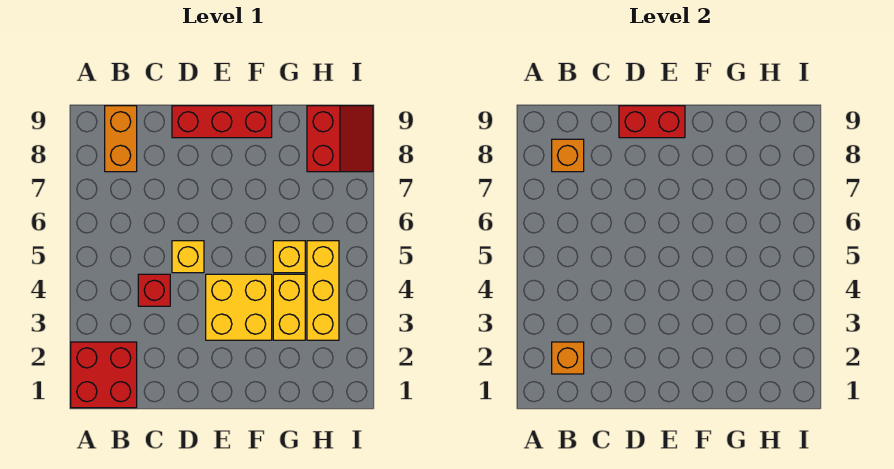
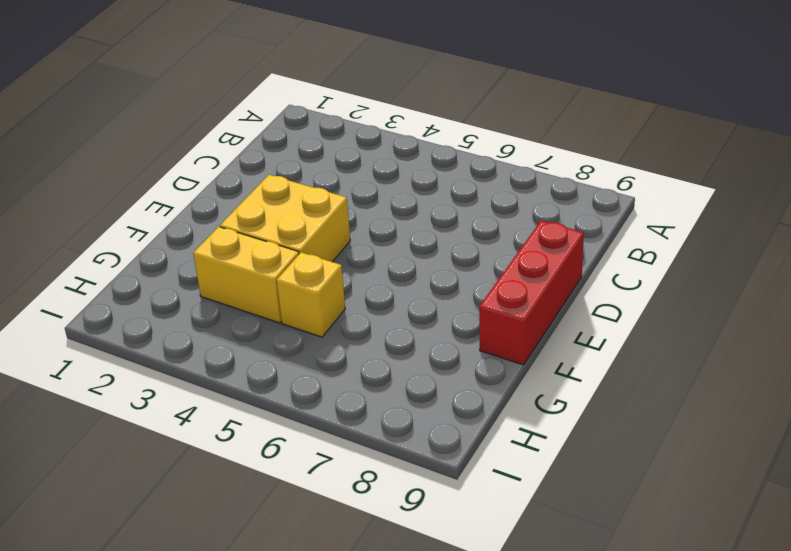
none -> red brick A1:B2 level 1
none -> orange brick B8:B9 level 1
none -> red brick C4 level 1

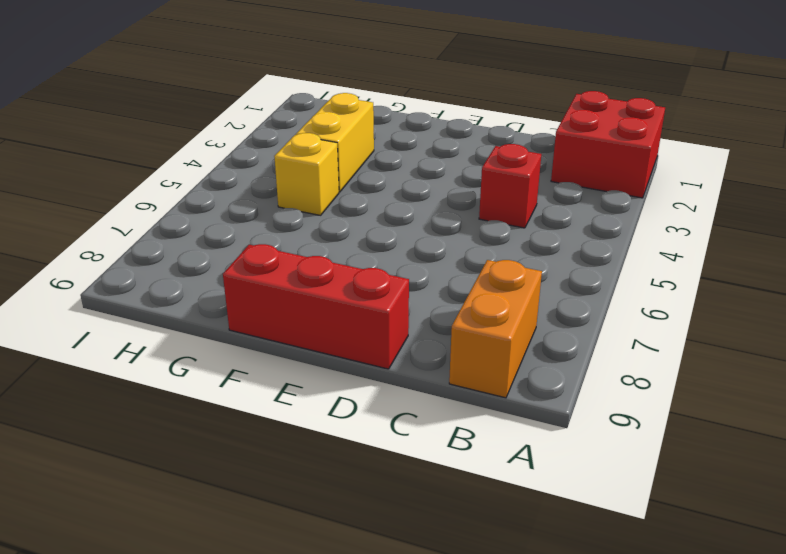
none -> yellow brick D5 level 1
none -> yellow brick E3:F4 level 1
none -> yellow brick H3:H5 level 1

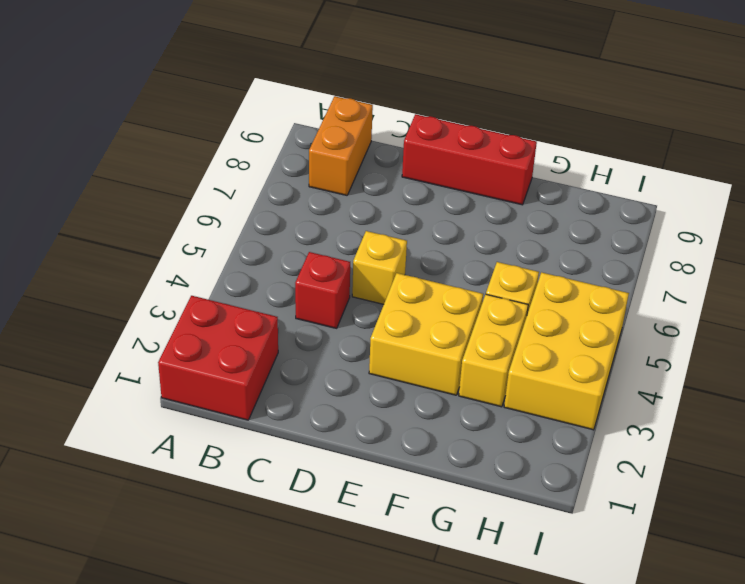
yellow brick H3:I5 level 1 -> yellow brick H3:H5 level 1
none -> red slope H8:I9 level 1 top H
none -> orange brick B2 level 2
none -> orange brick B8 level 2

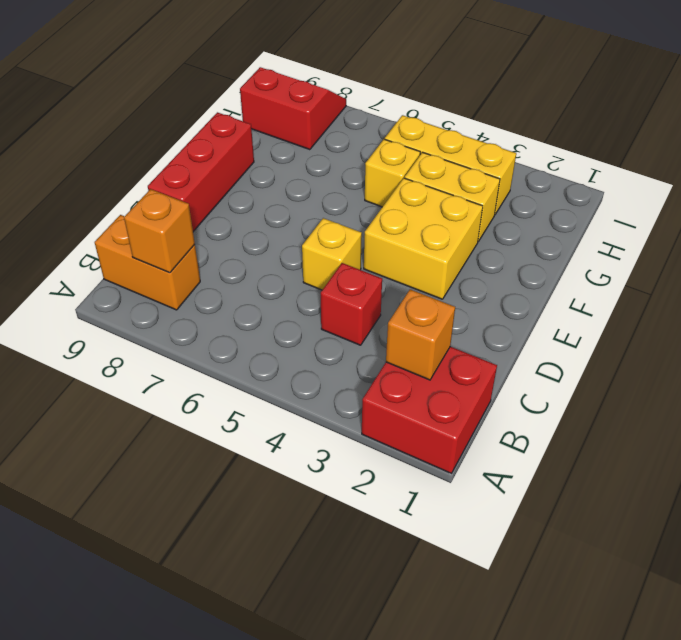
none -> red brick D9:E9 level 2

